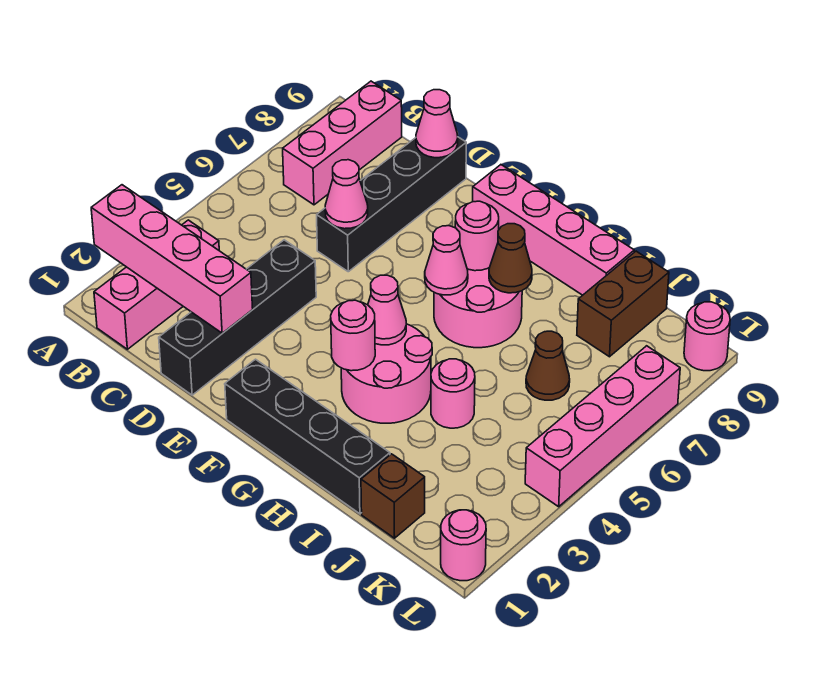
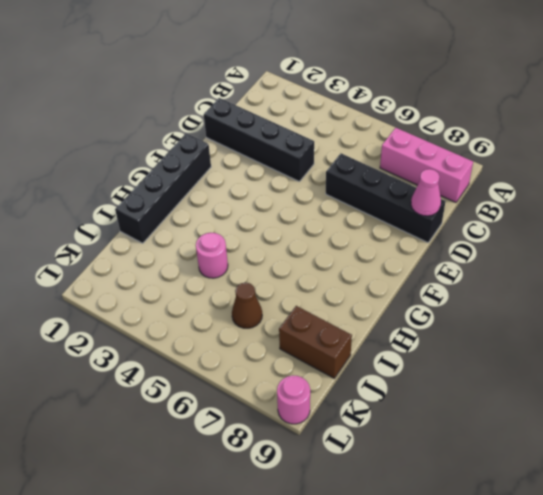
none -> pink brick B1:B3 level 1
none -> pink brick F9:I9 level 1
none -> pink round brick G3:H4 level 1

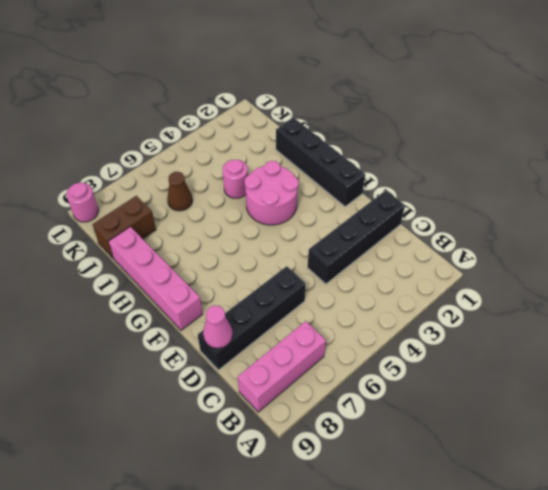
none -> pink brick B1:B3 level 1
none -> pink round brick G6:H7 level 1
none -> brown brick J1 level 1

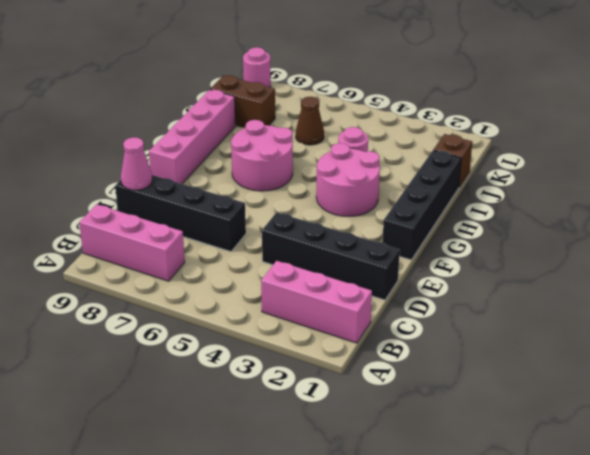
none -> pink round brick L1 level 1
none -> pink brick L4:L7 level 1
none -> pink brick A2:D2 level 2

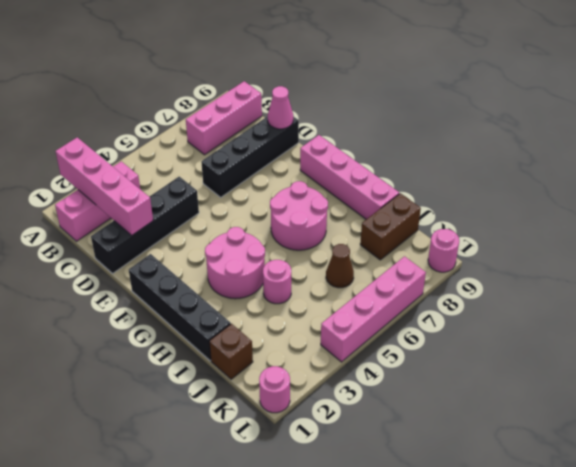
none -> pink cone D6 level 2
none -> pink round brick G3 level 2
none -> pink cone G4 level 2

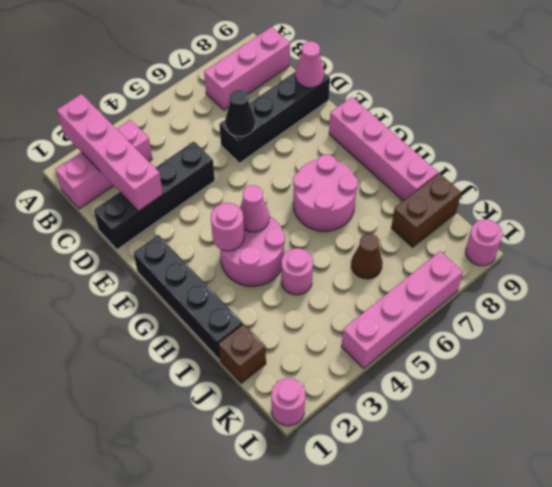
black cone D6 level 2 -> pink cone D6 level 2
none -> pink cone G6 level 2
none -> pink round brick G7 level 2
none -> brown cone H7 level 2

